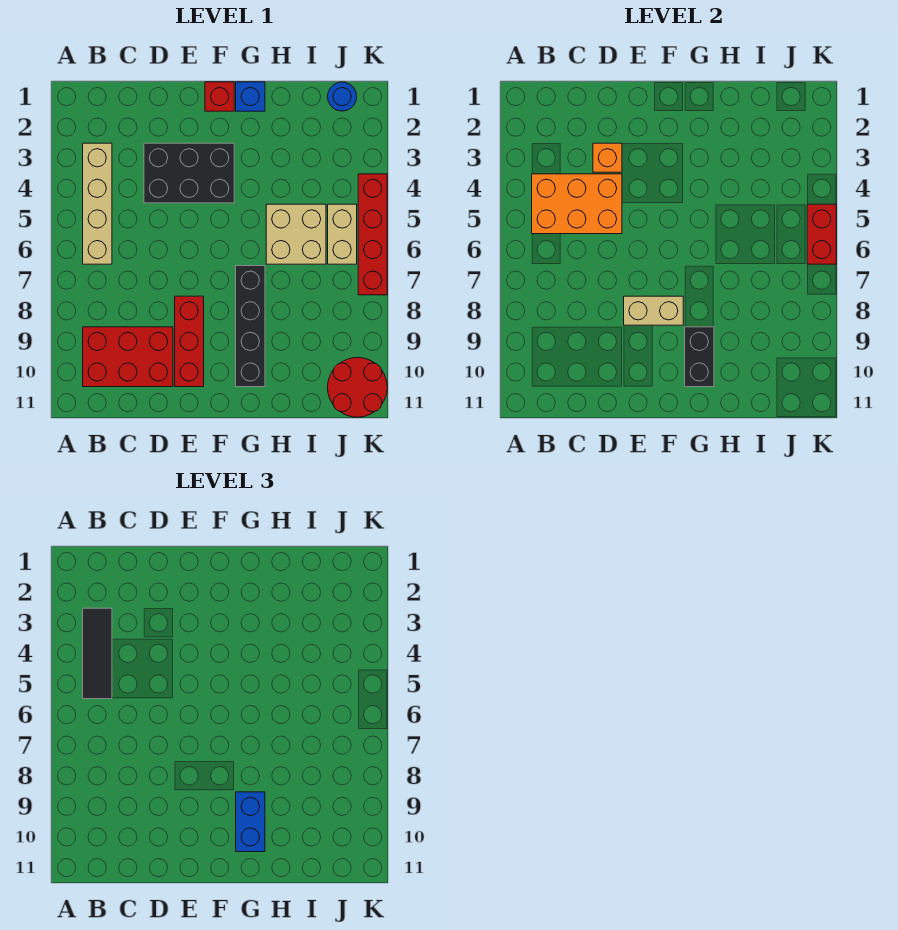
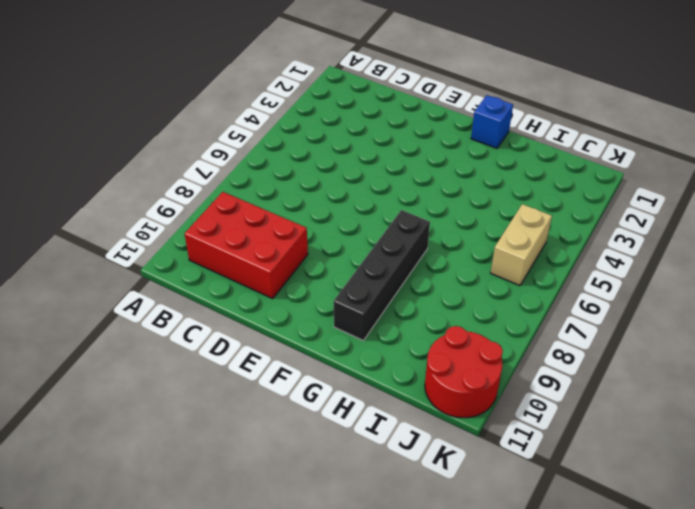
none -> tan brick B3:B6 level 1
none -> black brick D3:F4 level 1
none -> red brick E8:E10 level 1

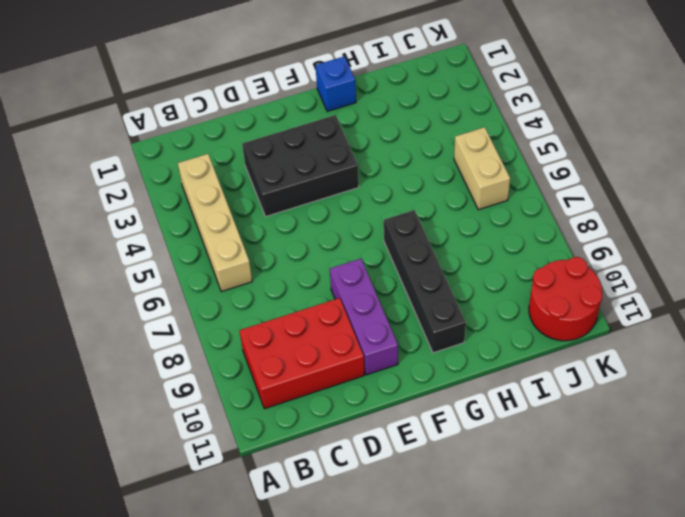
purple brick E8:E10 level 1 -> red brick E8:E10 level 1
none -> red brick F1 level 1
none -> tan brick H5:I6 level 1
none -> blue round brick J1 level 1

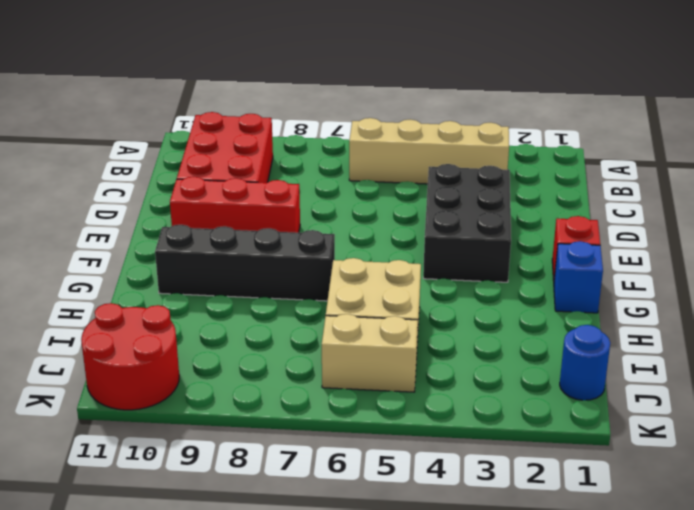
none -> red brick K4:K7 level 1
none -> orange brick B4:D5 level 2
none -> orange brick D3 level 2

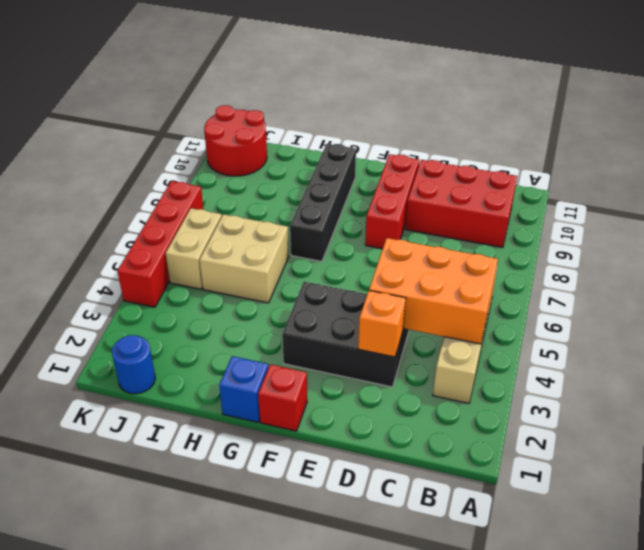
none -> tan brick E8:F8 level 2
none -> black brick G9:G10 level 2
none -> red brick K5:K6 level 2

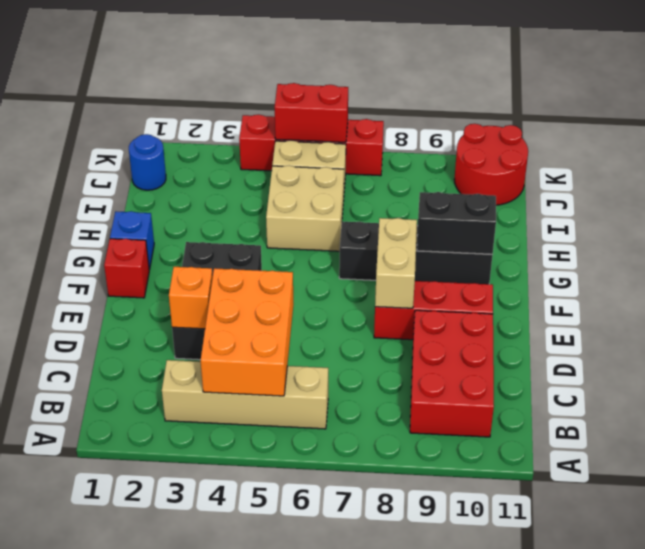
none -> black tile B3:B5 level 3
none -> blue brick G9:G10 level 3

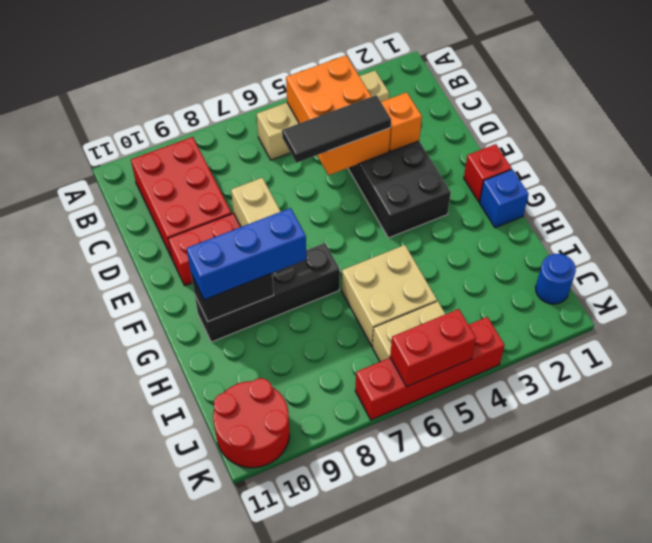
black tile D4:D6 level 3 -> black tile B3:B5 level 3
blue brick G8:G10 level 3 -> blue brick G9:G10 level 3

